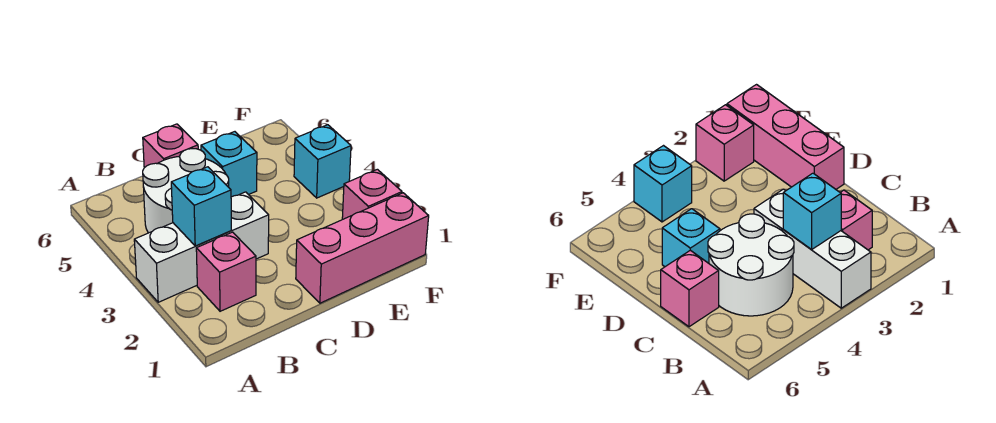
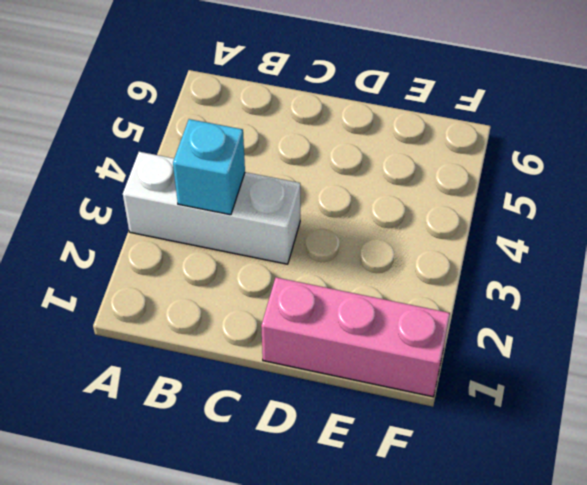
none -> pink brick B2 level 1
none -> white round brick B4:C5 level 1

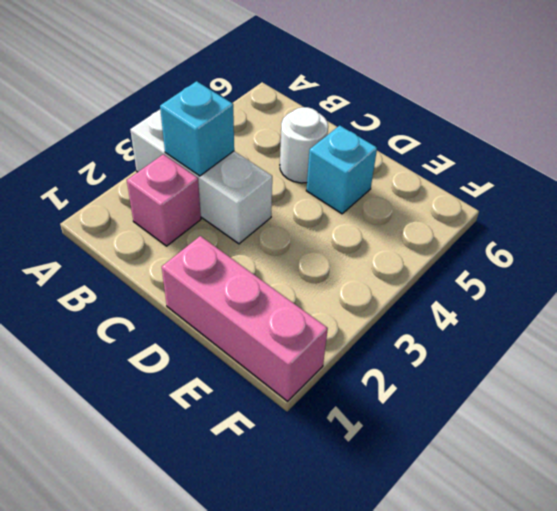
white round brick C5 level 1 -> white round brick B4:C5 level 1
none -> pink brick C6 level 1
none -> pink brick F2 level 1

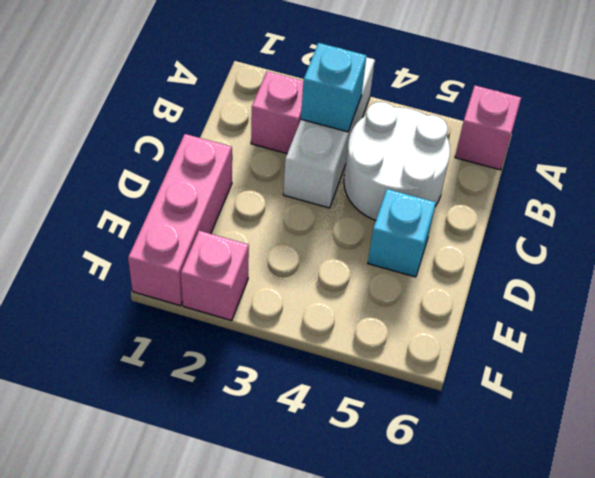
pink brick A6 level 1 -> pink brick C6 level 1
none -> cyan brick F4 level 1

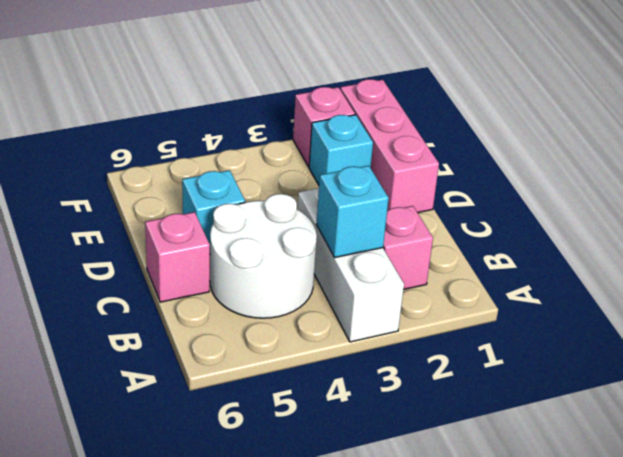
cyan brick E2 level 1 -> cyan brick F4 level 1

